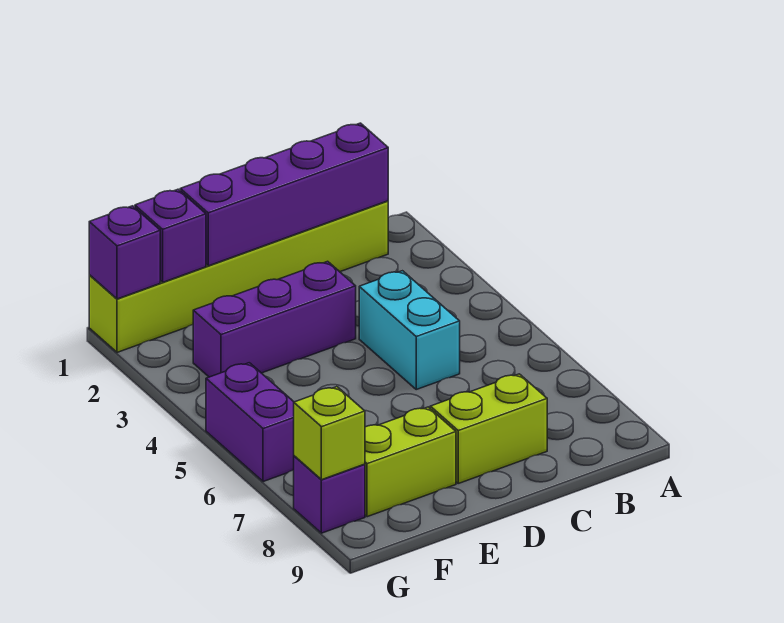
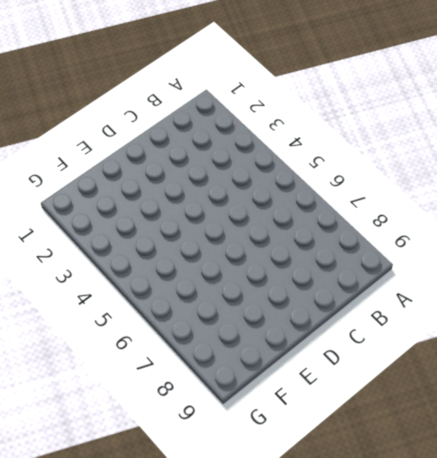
none -> lime brick B1:G1 level 1
none -> cyan brick C4:C5 level 1

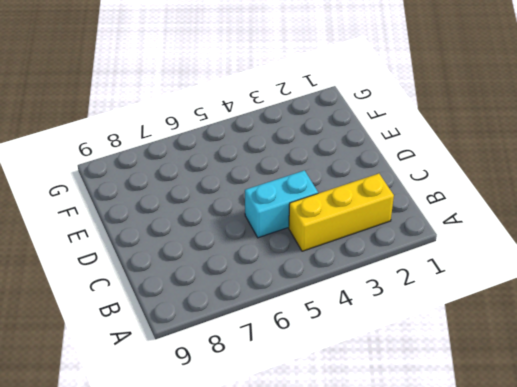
yellow brick B2:B4 level 1 -> none
none -> lime brick B1:G1 level 1
none -> lime brick C8:D8 level 1

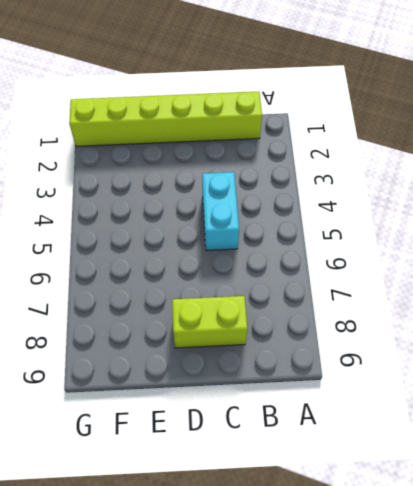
none -> purple brick D3:F3 level 1
none -> lime brick E8:F8 level 1

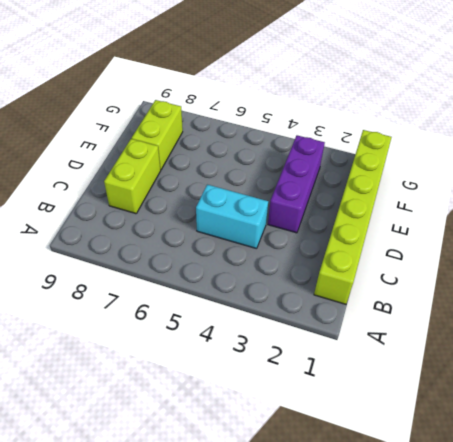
none -> purple brick G5:G6 level 1
none -> purple brick G8 level 1

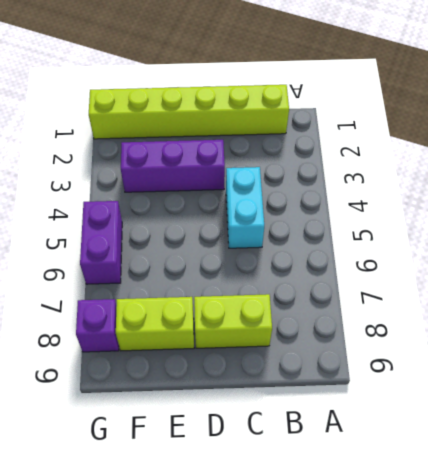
none -> purple brick B1:E1 level 2
none -> purple brick F1 level 2

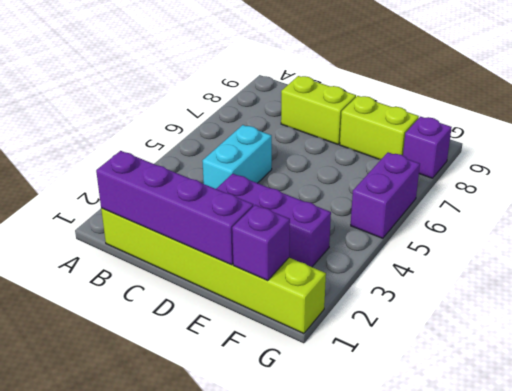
none -> purple brick G1 level 2
none -> lime brick G8 level 2

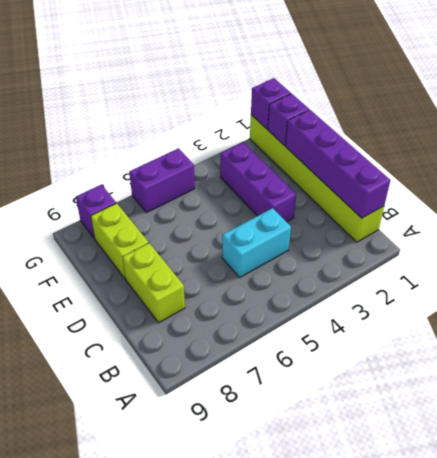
none -> lime brick G8 level 2

